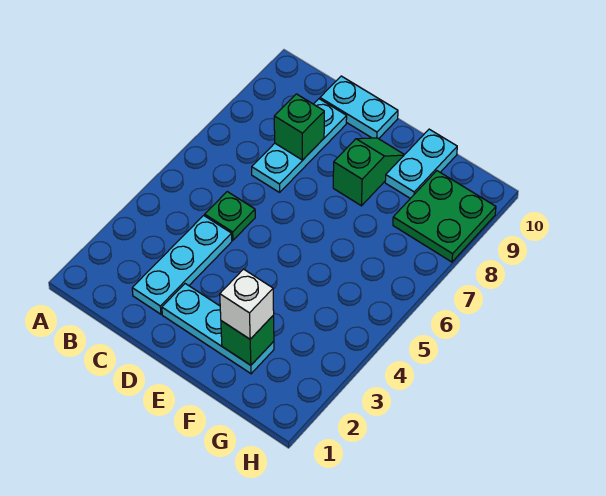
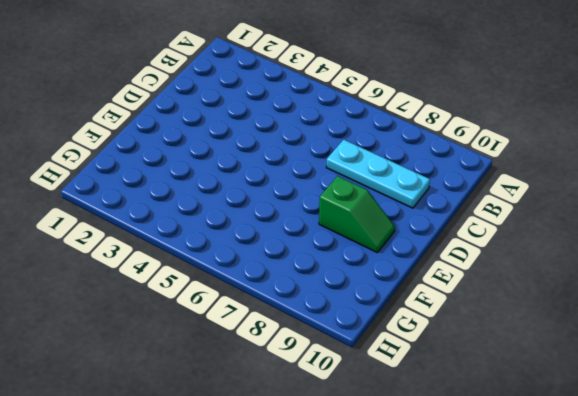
none -> cyan plate C2:C4 level 1
none -> green plate C5 level 1

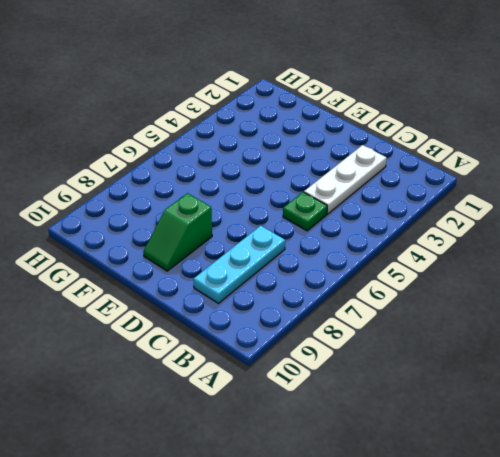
white plate C2:C4 level 1 -> cyan plate C2:C4 level 1
none -> cyan plate C10:D10 level 1
none -> cyan plate D2:F2 level 1

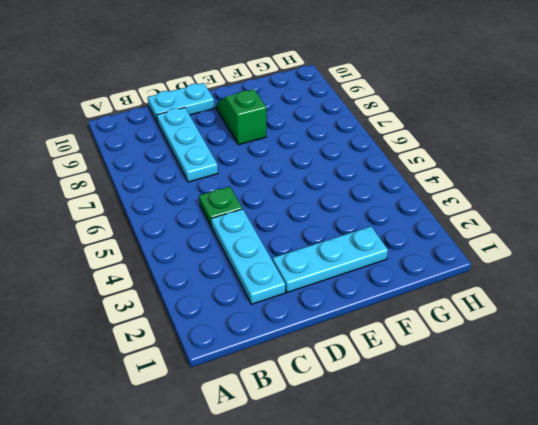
none -> cyan plate F9:F10 level 1
none -> green plate G8:H9 level 1

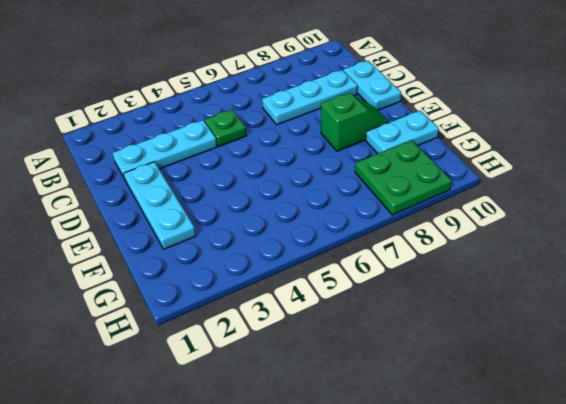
none -> green brick C8 level 2
none -> green brick F2 level 2

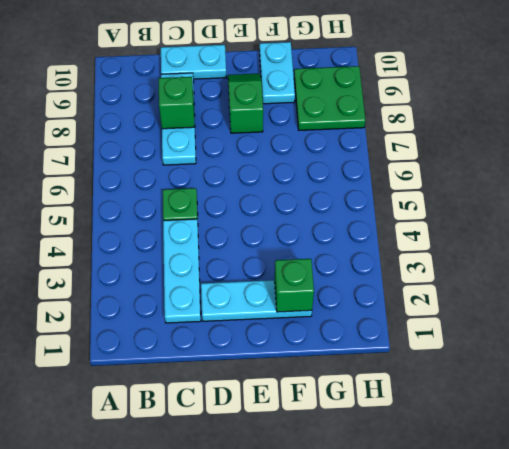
none -> white brick F2 level 3

